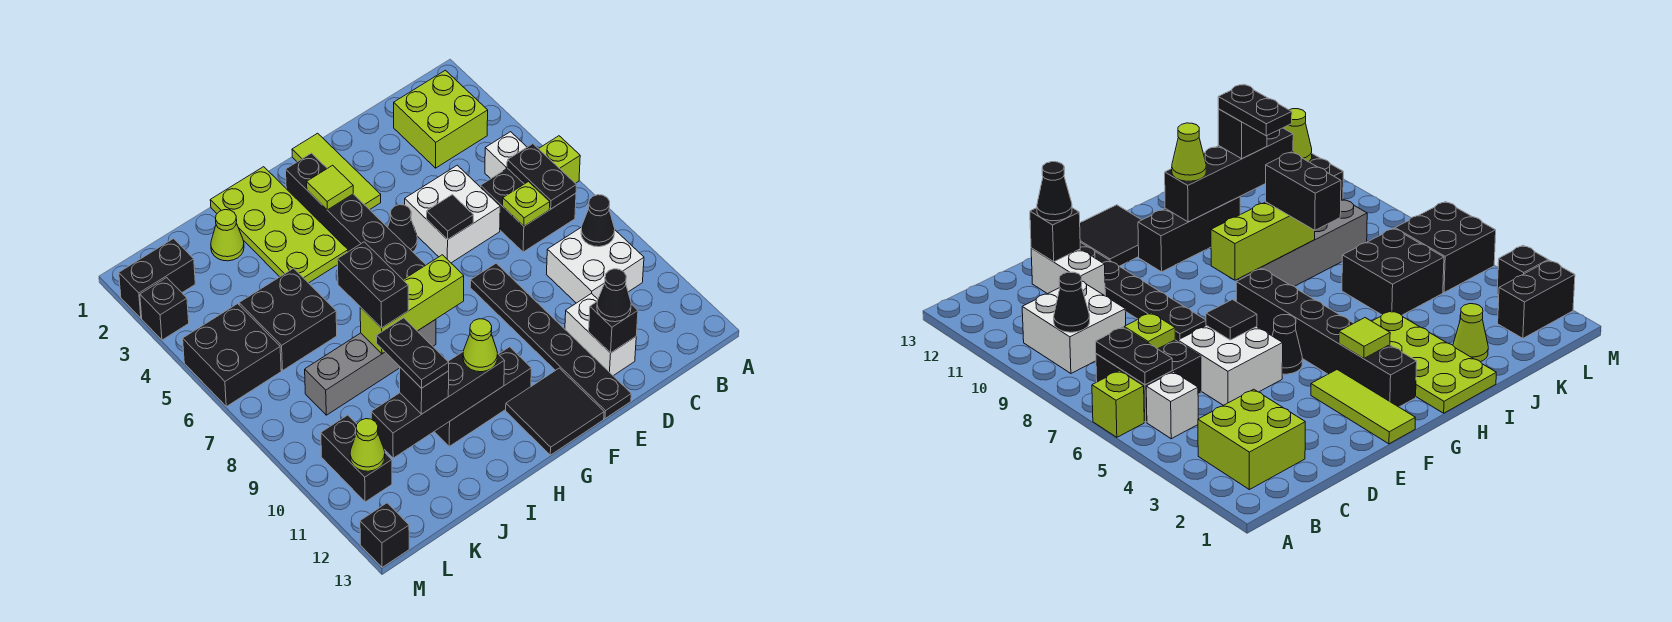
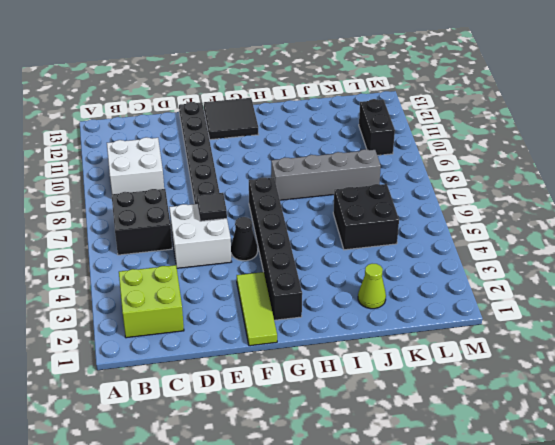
none -> lime brick A6 level 1
none -> white brick B5 level 1
none -> white brick D11:D12 level 1
none -> black brick G11:I11 level 1

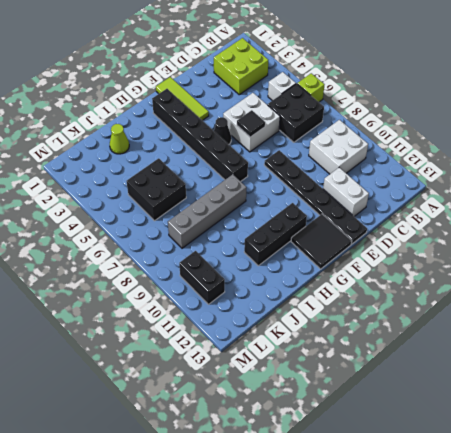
none -> lime plate H1:I4 level 1
none -> black brick L2:M2 level 1
none -> black brick L5:M6 level 1
none -> black brick M3 level 1

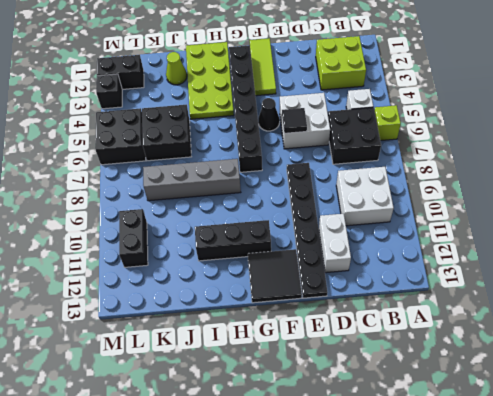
none -> black brick M13 level 1
none -> black plate B6:B7 level 2
none -> black cone B9 level 2
none -> lime plate C7 level 2

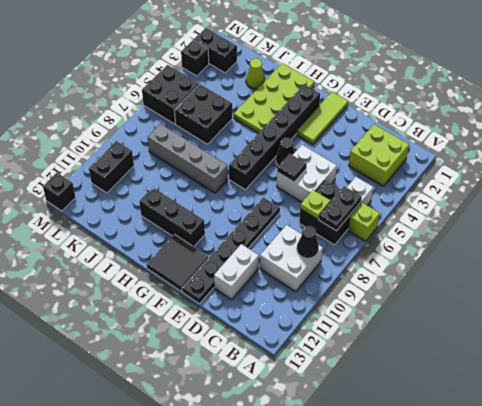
none -> black brick D12 level 2
none -> lime tile G3 level 2
none -> lime brick G8:I8 level 2
none -> black brick H11:K11 level 2

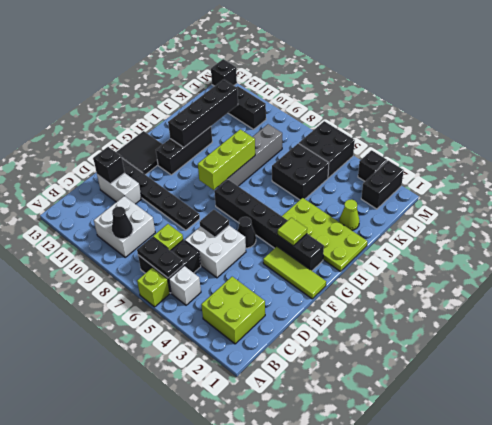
none -> lime cone L11 level 2
none -> black cone D12 level 3
none -> lime cone H11 level 3
none -> black brick I7:I8 level 3

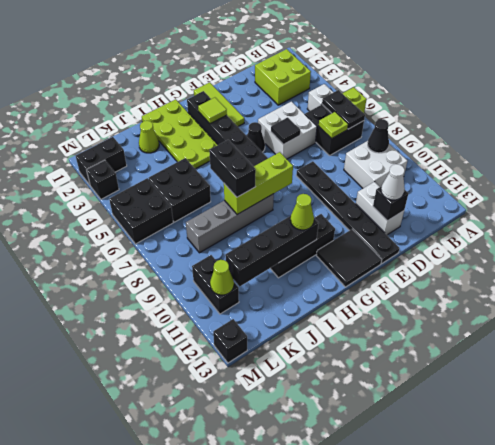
white cone D12 level 3 -> black cone D12 level 3
none -> black brick J11 level 3
none -> black plate J10:J11 level 4

